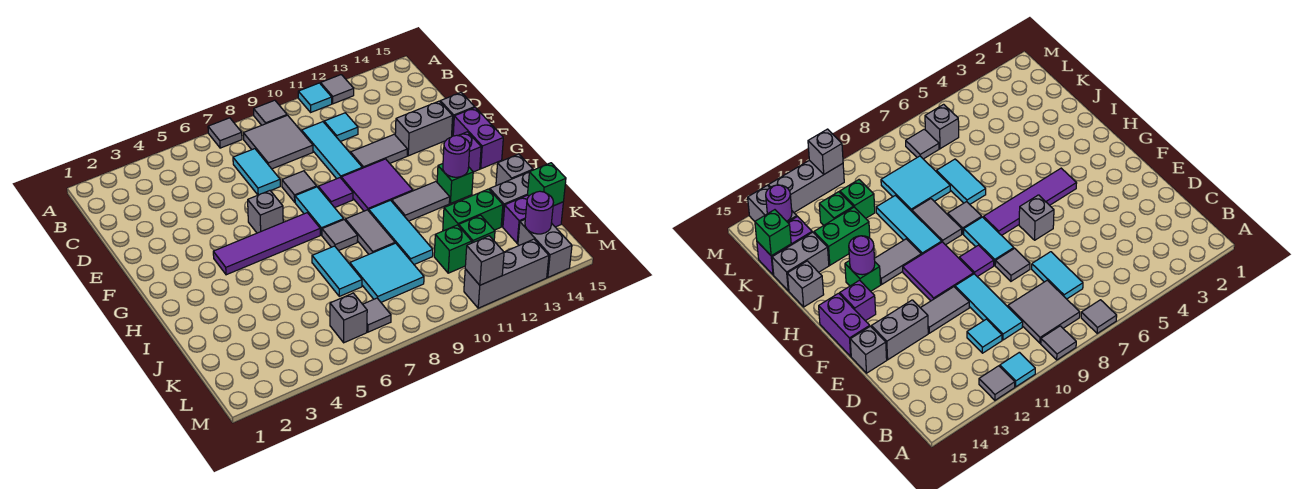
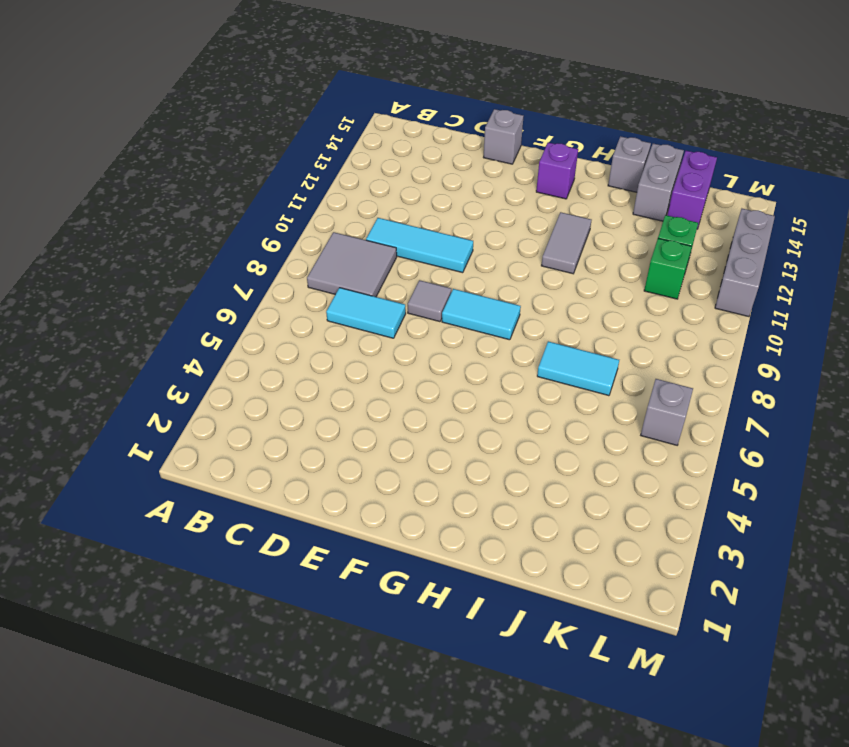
none -> grey tile A7 level 1
none -> grey tile A9 level 1
none -> cyan tile A11 level 1
none -> grey tile A12 level 1

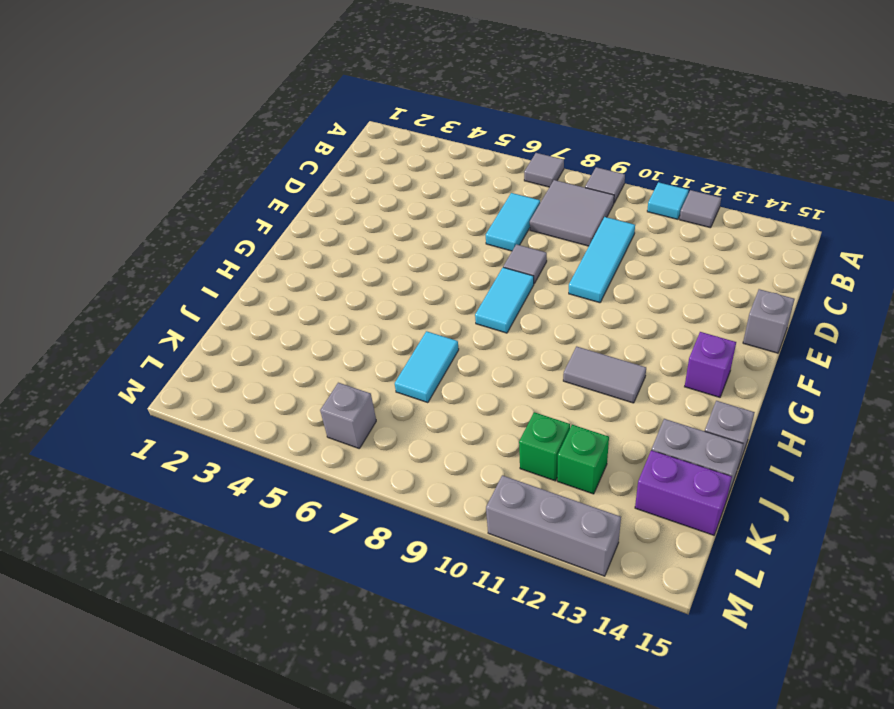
none -> cyan tile C11 level 1
none -> grey tile E11:E12 level 1
none -> grey brick E13:E14 level 1
none -> grey brick F6 level 1

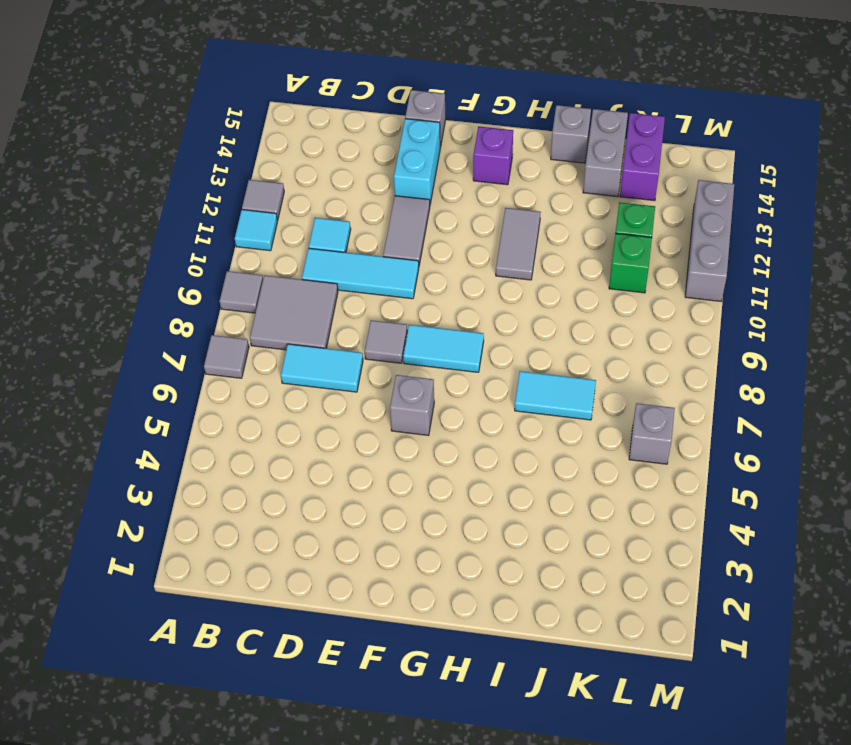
cyan brick E13:E14 level 1 -> grey brick E13:E14 level 1
none -> purple tile F9 level 1
none -> purple tile F10:G11 level 1
none -> purple brick F15:G15 level 1
none -> purple tile G4:G7 level 1

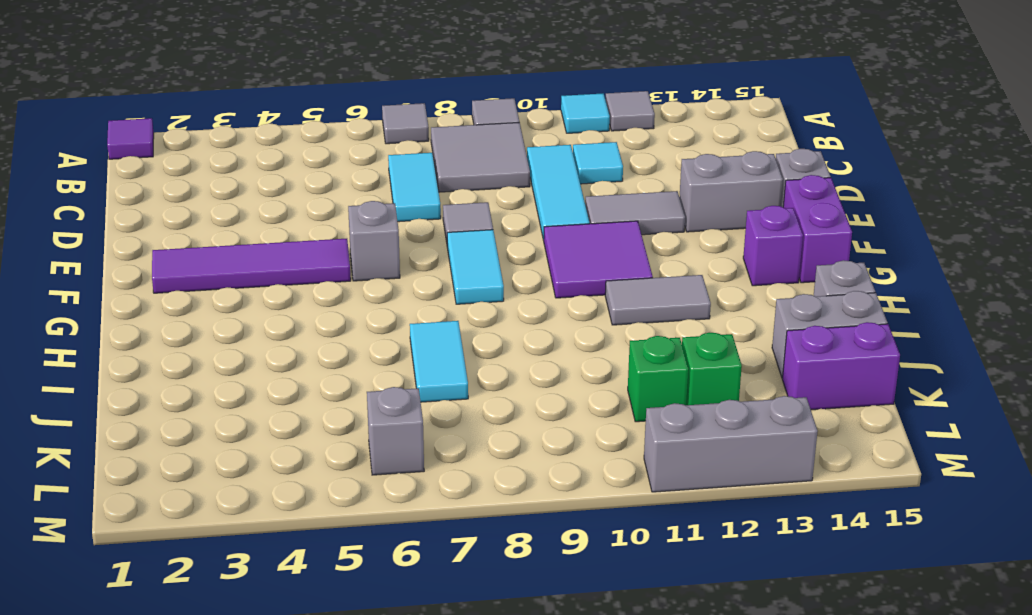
purple tile A1 level 1 -> purple tile F9 level 1
purple tile F2:F5 level 1 -> purple tile G4:G7 level 1
none -> grey tile H8 level 1
none -> grey tile H9:I9 level 1
none -> cyan tile H10:J10 level 1
none -> green brick H13 level 1

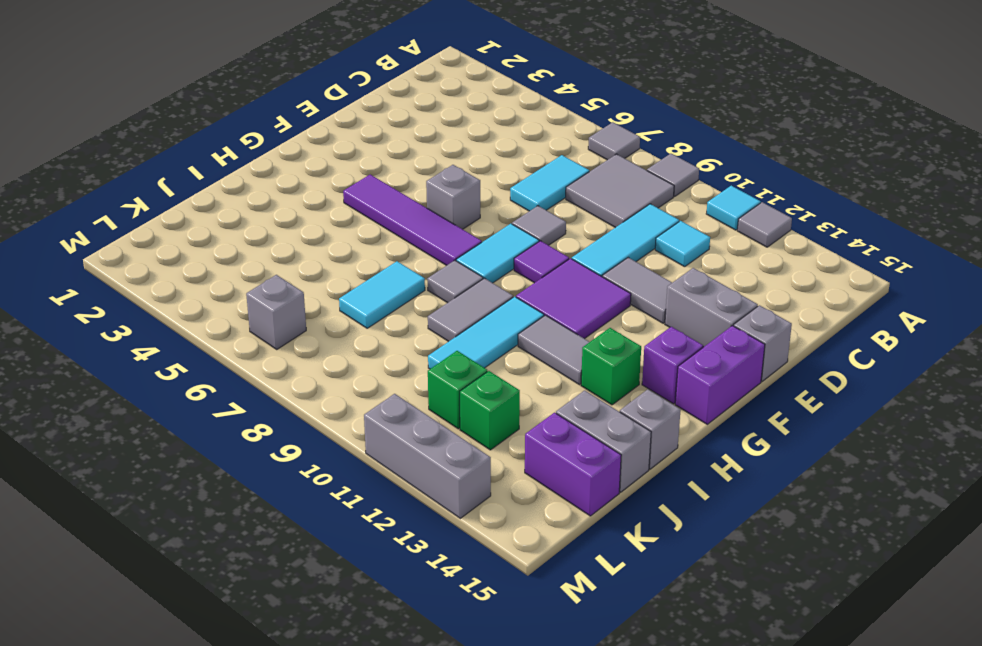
none -> cyan tile J8:K9 level 1
none -> green brick J12:J13 level 1
none -> grey tile L7 level 1
none -> grey brick L14:M14 level 1

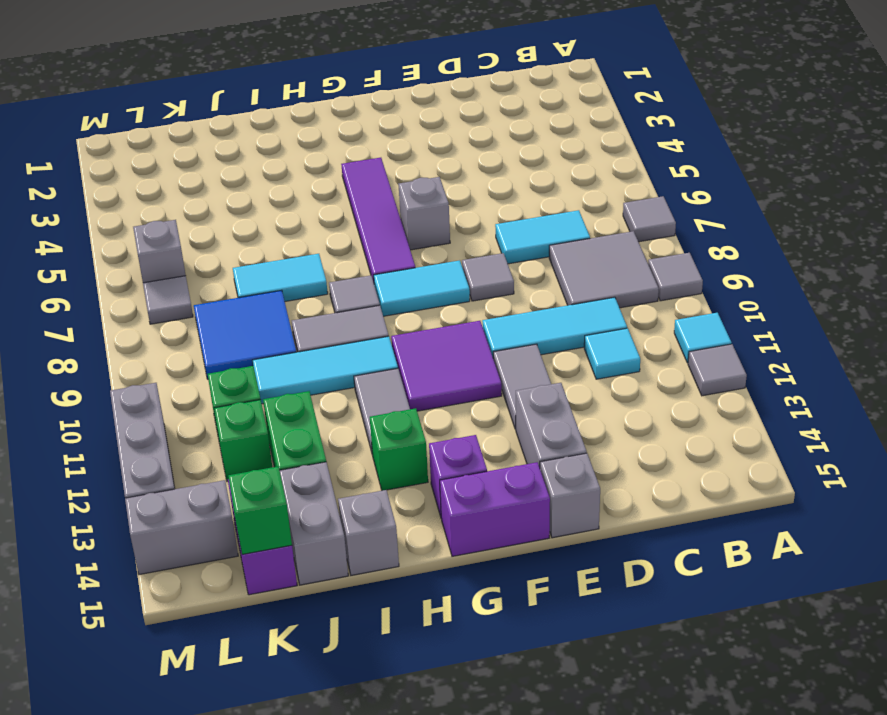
blue tile J8:K9 level 1 -> cyan tile J8:K9 level 1
none -> purple tile F9 level 1
none -> purple round brick H13 level 2
none -> purple round brick L14 level 2
none -> grey brick M11 level 2

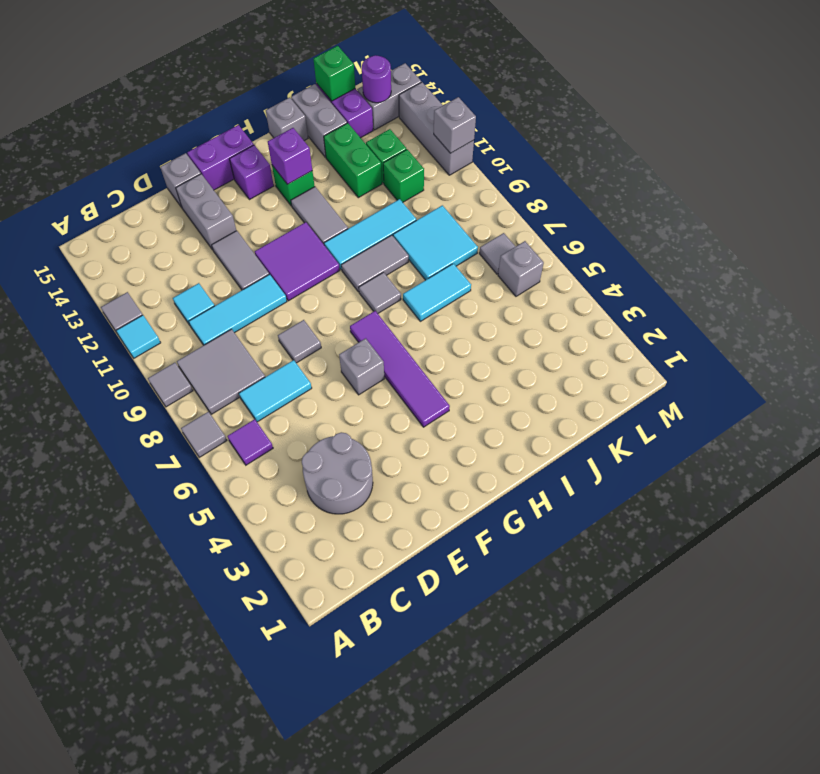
purple tile B6 level 1 -> purple tile F9 level 1
grey round brick C3:D4 level 1 -> none
purple brick H13 level 2 -> purple round brick H13 level 2
none -> cyan tile F8:G8 level 1

